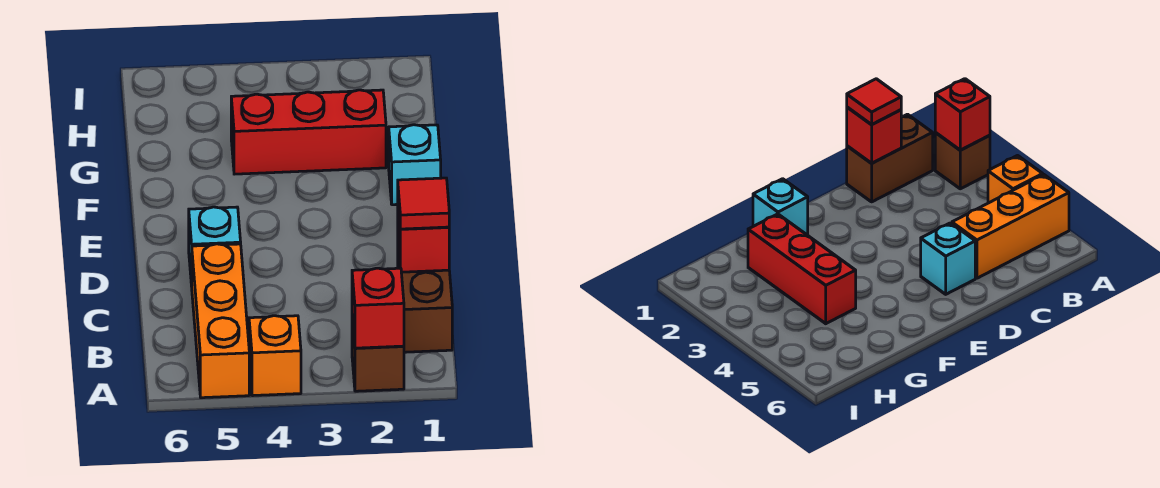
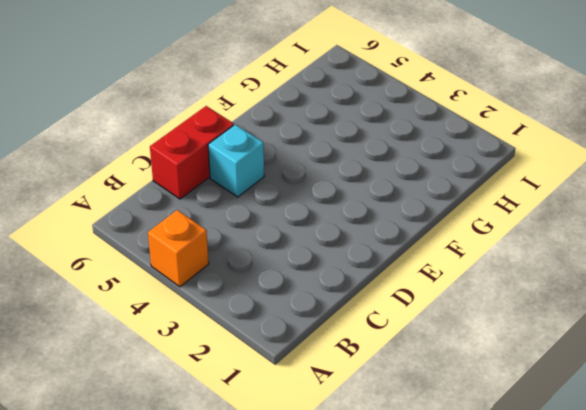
red brick C6:D6 level 1 -> none
none -> brown brick A2 level 1
none -> orange brick A5:C5 level 1

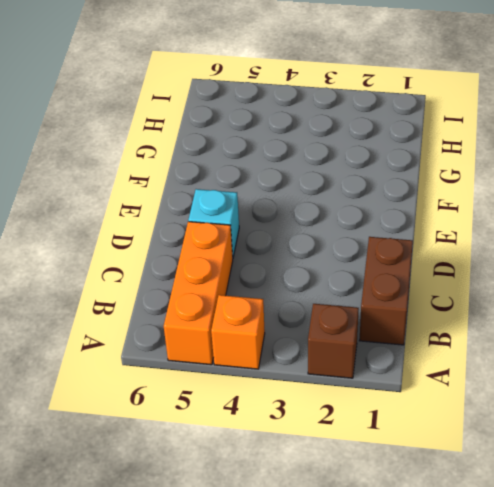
none -> cyan brick F1 level 1
none -> red brick G2:G4 level 1

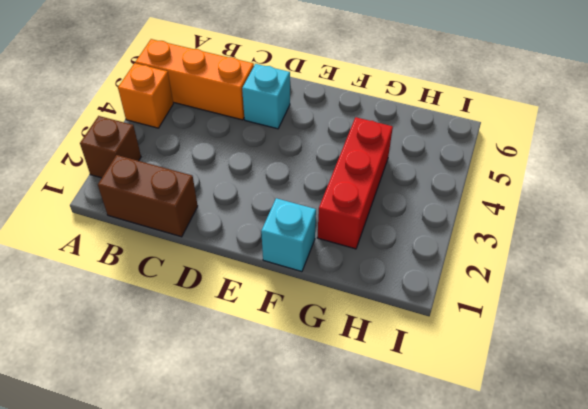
none -> red brick A2 level 2
none -> red brick C1 level 2

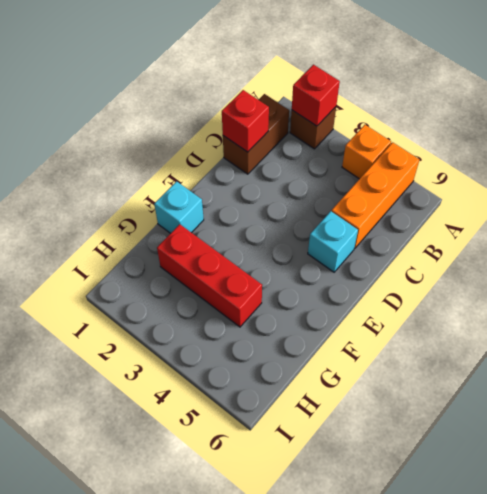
none -> red tile C1 level 3

